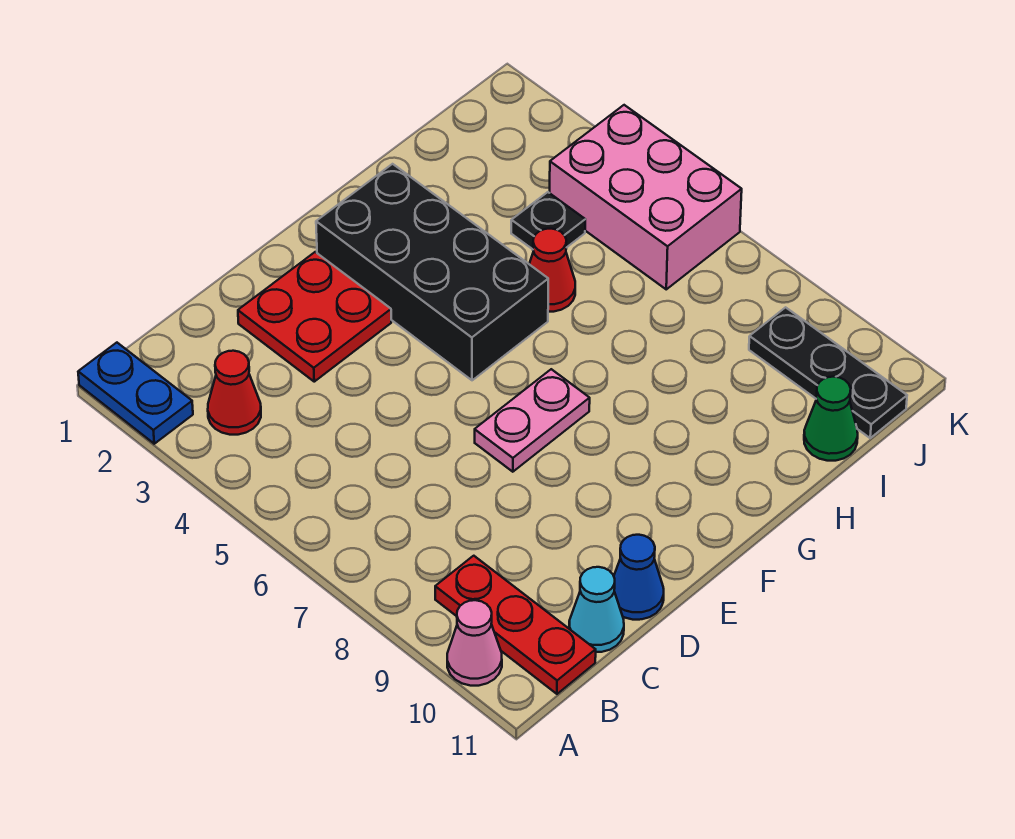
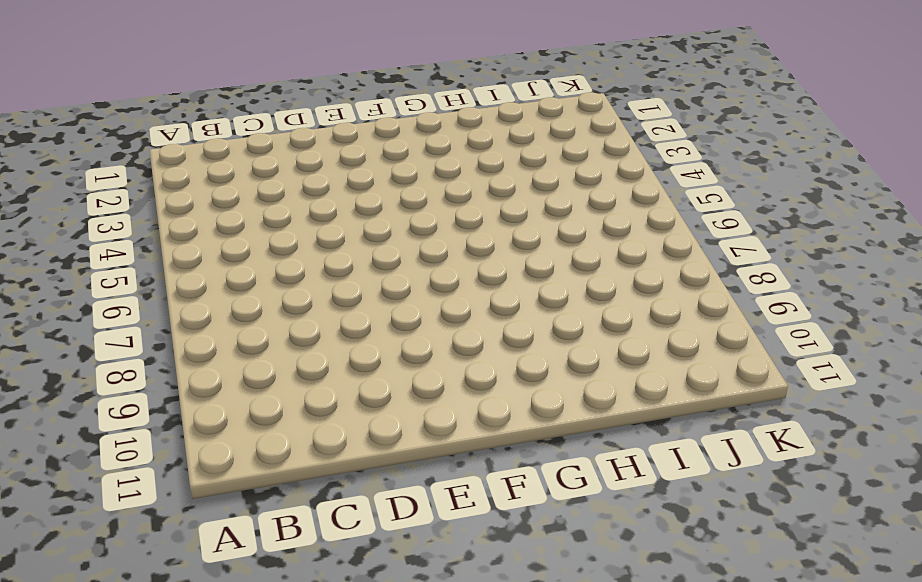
none -> blue plate A1:A2 level 1
none -> pink cone A10 level 1
none -> red cone B3 level 1

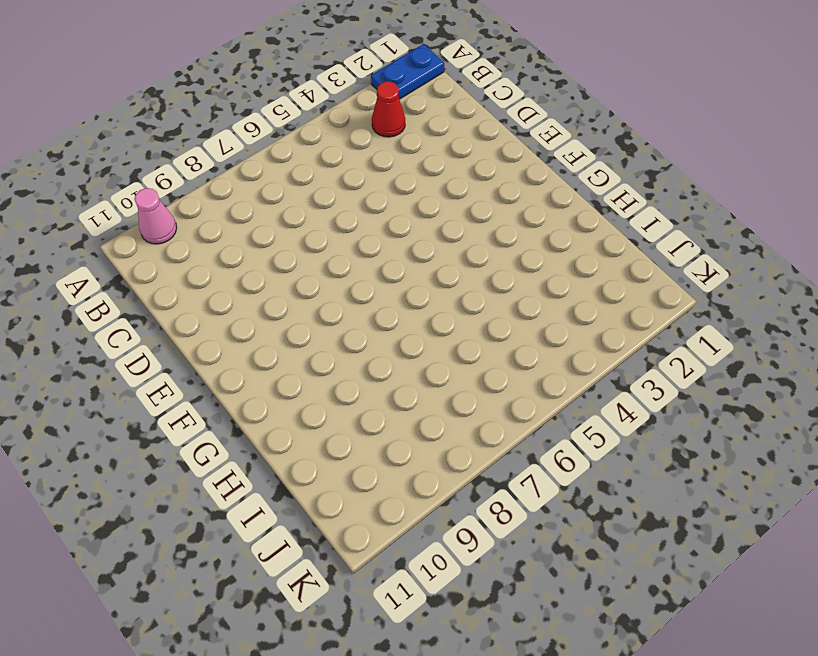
none -> red plate B9:B11 level 1
none -> cyan cone C11 level 1
none -> red plate D2:E3 level 1

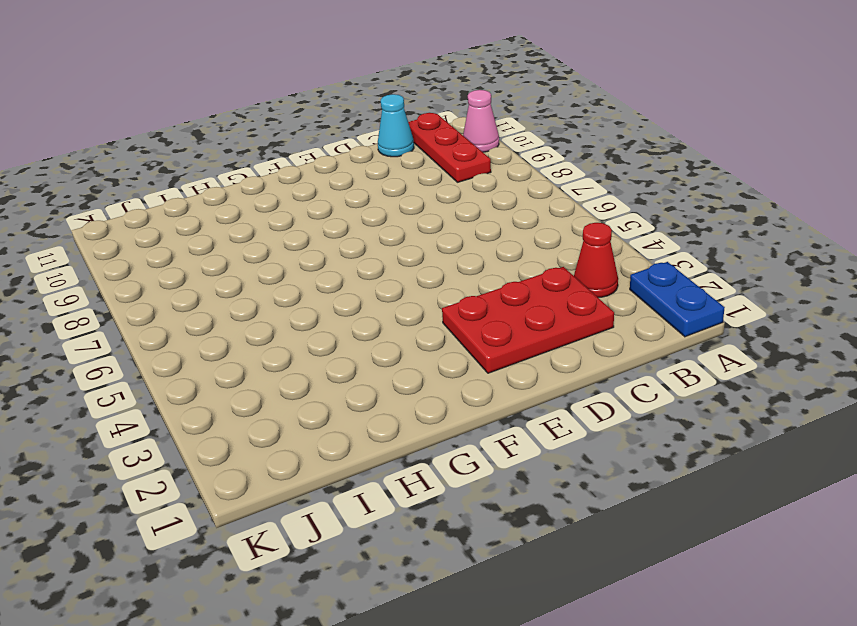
red plate C2:E3 level 1 -> red plate D2:E3 level 1
none -> blue cone D11 level 1
none -> pink plate E7:F7 level 1
none -> black brick F2:G5 level 1

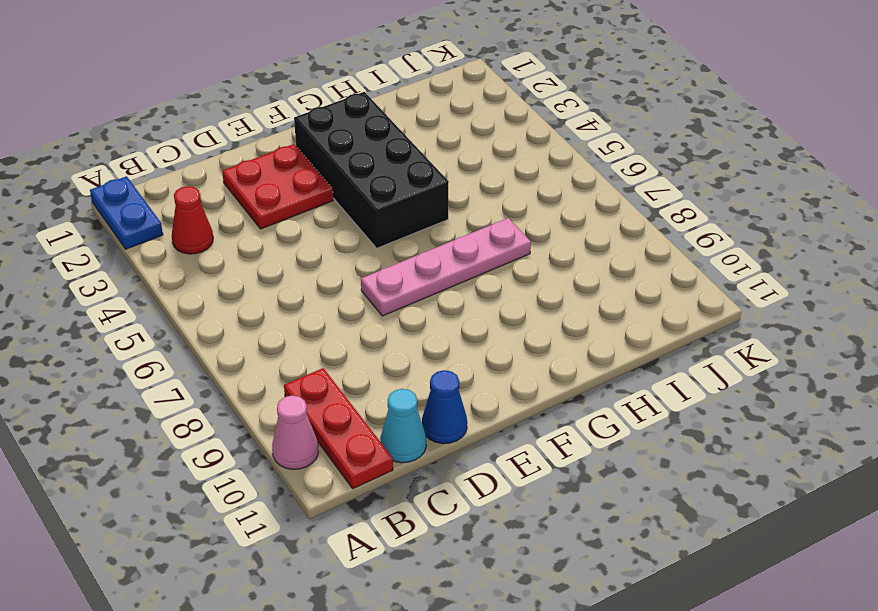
pink plate E7:H7 level 1 -> pink plate E7:F7 level 1
none -> red cone H5 level 1
none -> black plate I4 level 1
none -> green cone I11 level 1

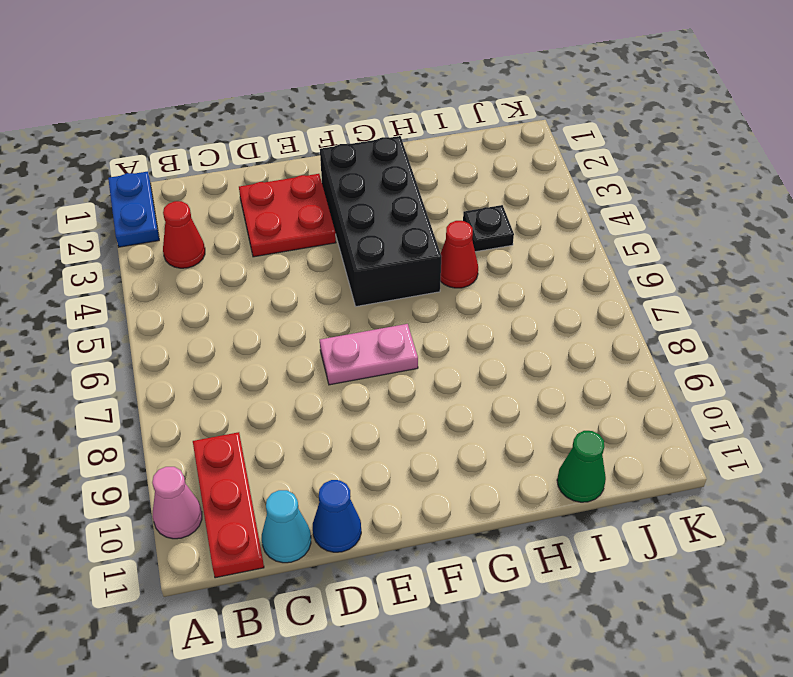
none -> pink brick J4:K6 level 1
none -> black plate J9:J11 level 1

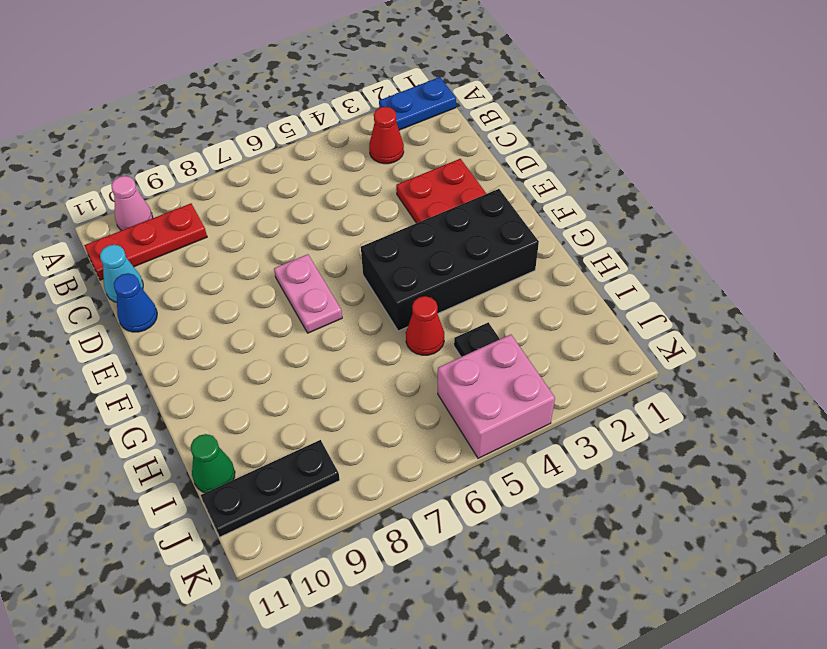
pink brick J4:K5 level 1 -> pink brick J4:K6 level 1

